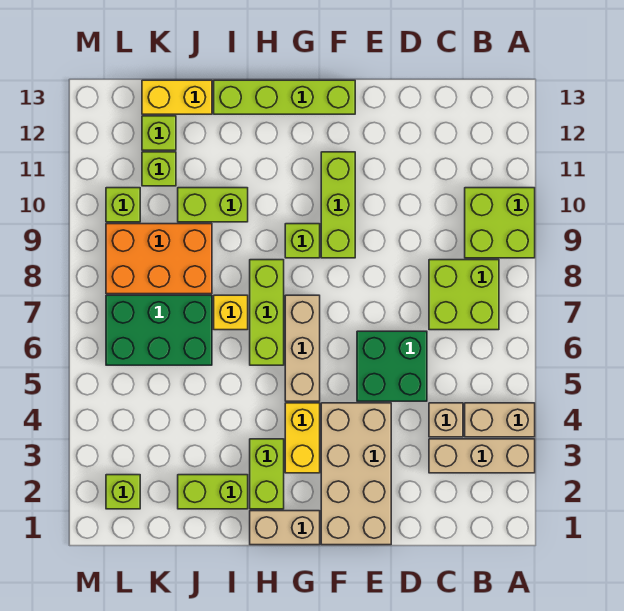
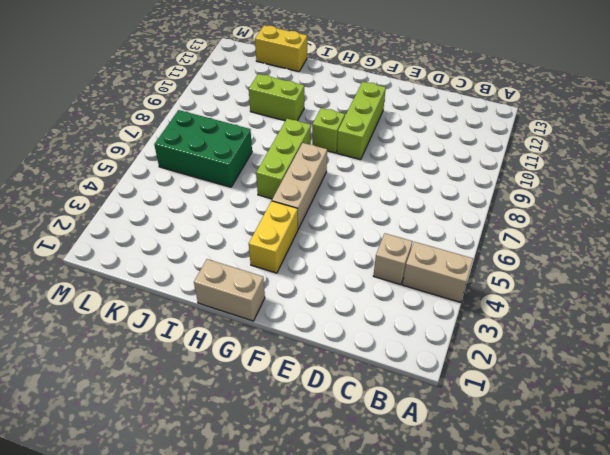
none -> tan brick A3:C3 level 1
none -> lime brick A9:B10 level 1
none -> lime brick B7:C8 level 1

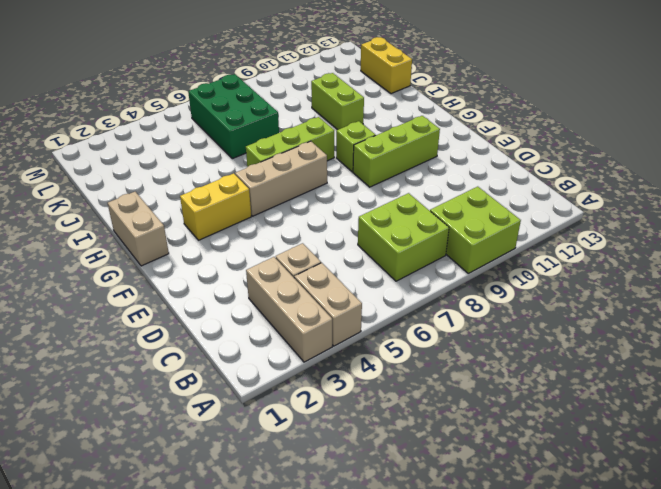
none -> green brick D5:E6 level 1
none -> tan brick E1:F4 level 1
none -> lime brick F13:I13 level 1

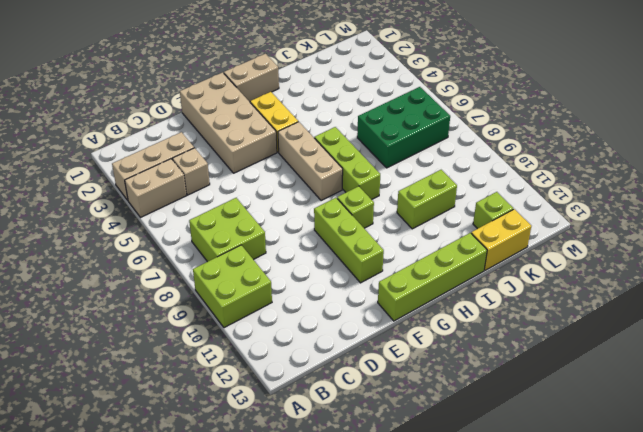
none -> green brick D5:E6 level 1
none -> lime brick H2:H3 level 1
none -> lime brick I2:J2 level 1

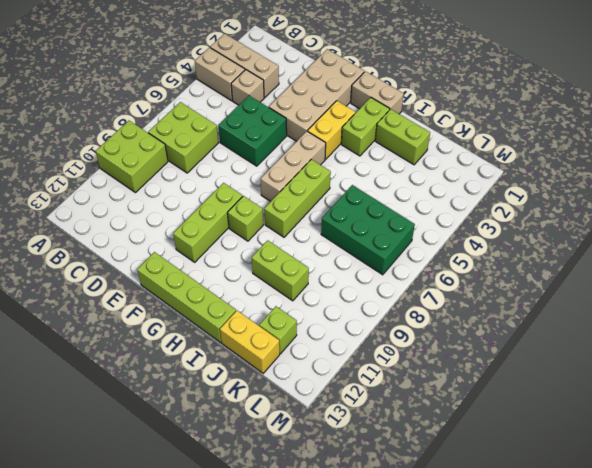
none -> yellow brick I7 level 1
none -> orange brick J8:L9 level 1
none -> lime brick K11 level 1

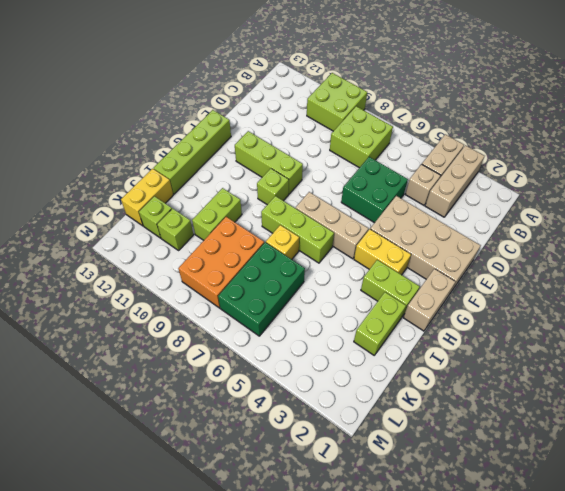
none -> lime brick L2 level 1
none -> lime brick L10 level 1

